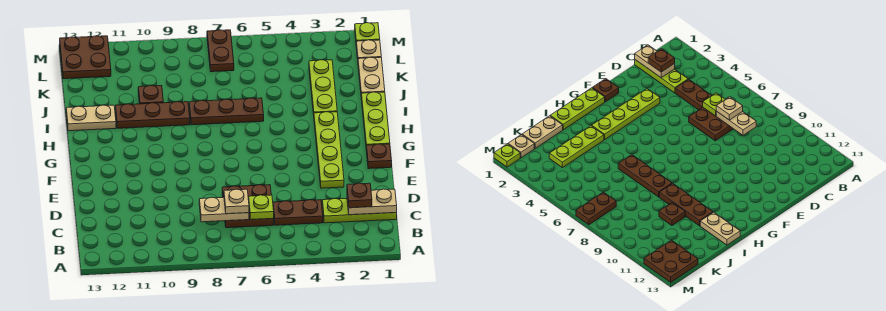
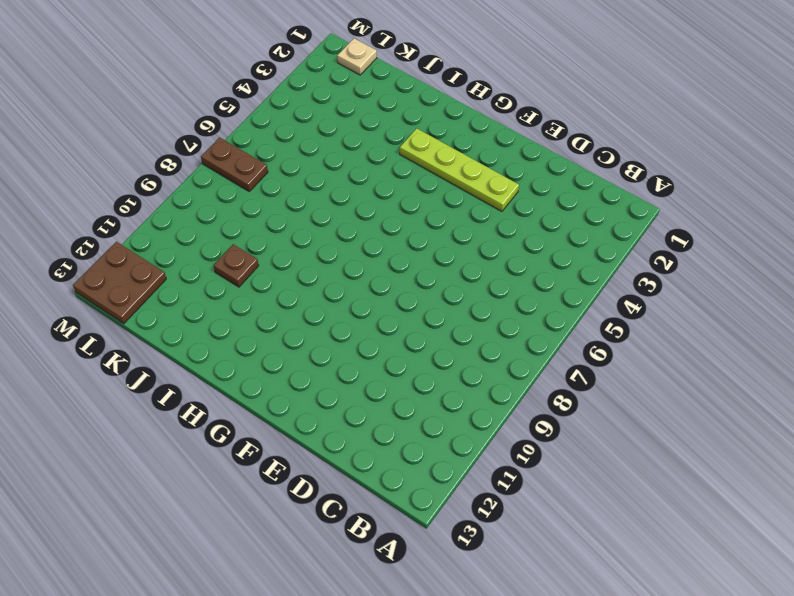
none -> lime plate C1:C3 level 1
none -> brown plate C4:C5 level 1
none -> brown plate C6:D7 level 1

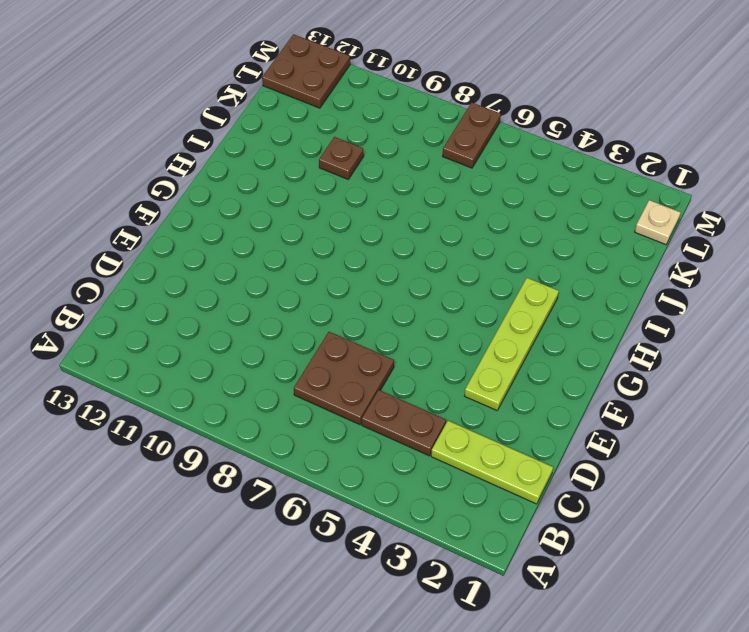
none -> brown plate F1 level 1
none -> lime plate G1:I1 level 1
none -> lime plate I3:K3 level 1

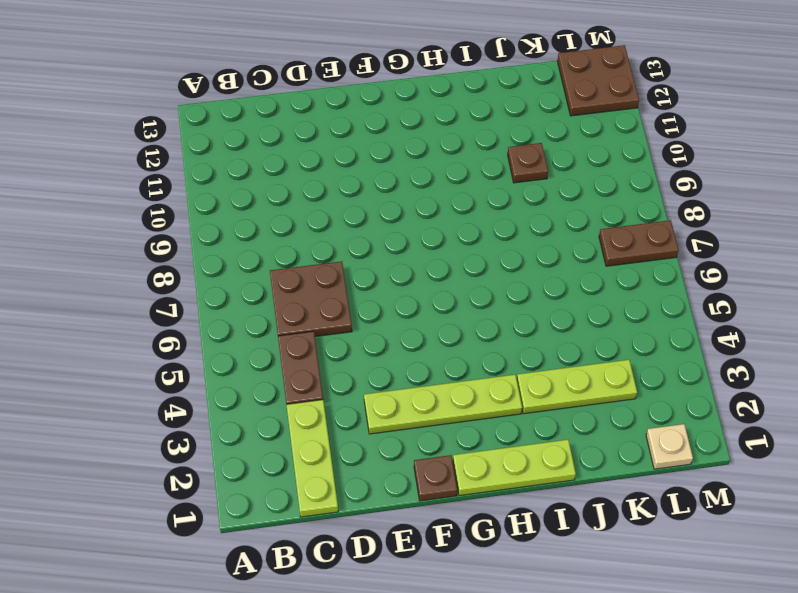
none -> brown plate I6:I8 level 1
none -> brown plate I9:I11 level 1
none -> tan plate I12:I13 level 1

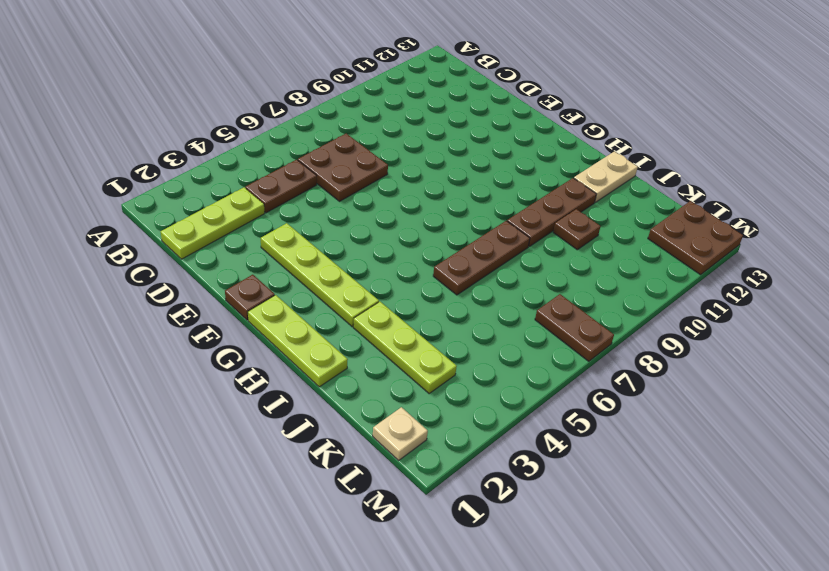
none -> tan plate J1:K1 level 1
none -> lime plate M1 level 1
none -> tan plate C1:C2 level 2

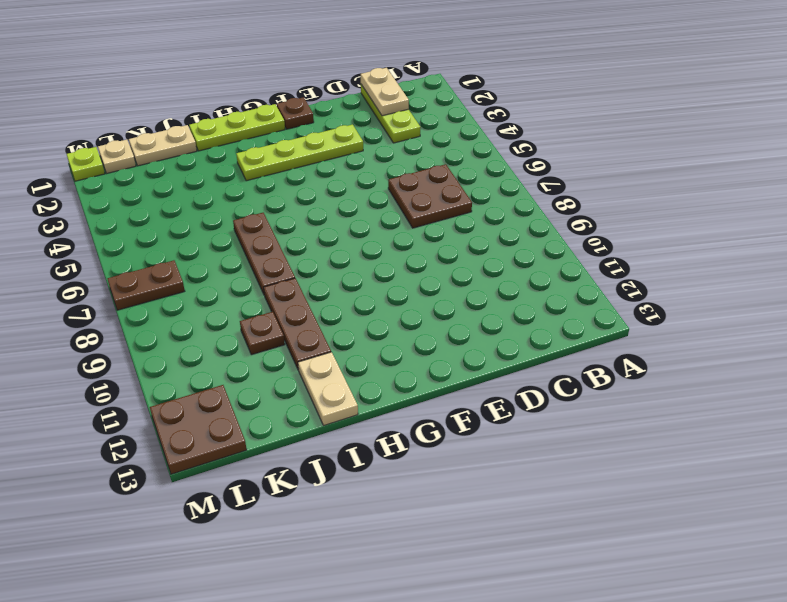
none -> brown plate C4:C5 level 1
none -> lime plate I3:K3 level 1
none -> lime plate C6 level 2

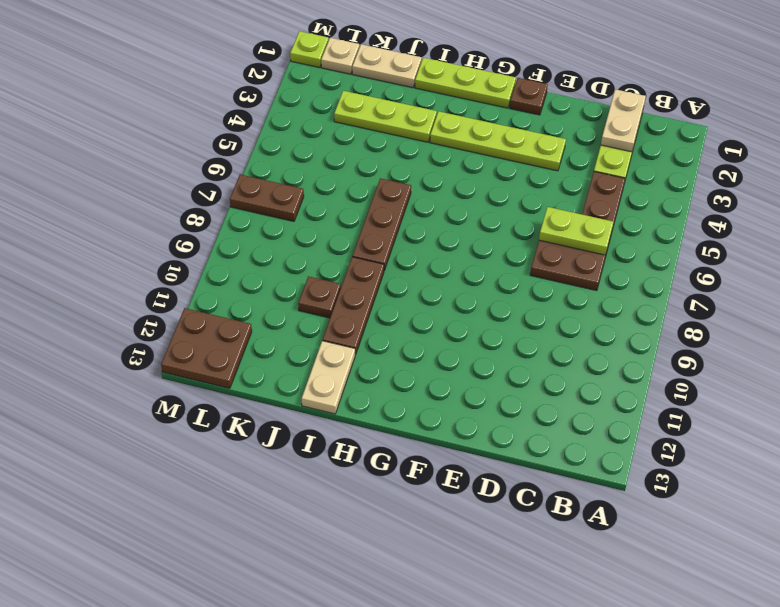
lime plate C6:D6 level 2 -> lime plate C6 level 2
none -> tan plate C7:C8 level 2
none -> brown plate C2 level 3
none -> tan plate C7 level 3

